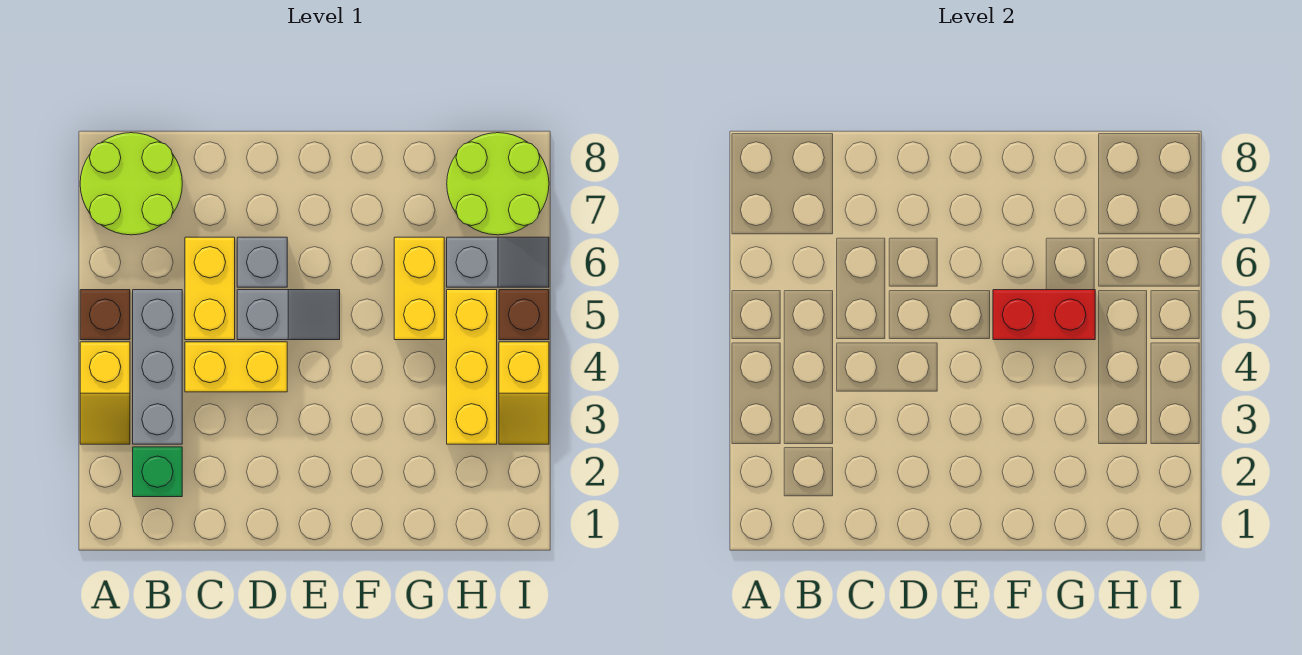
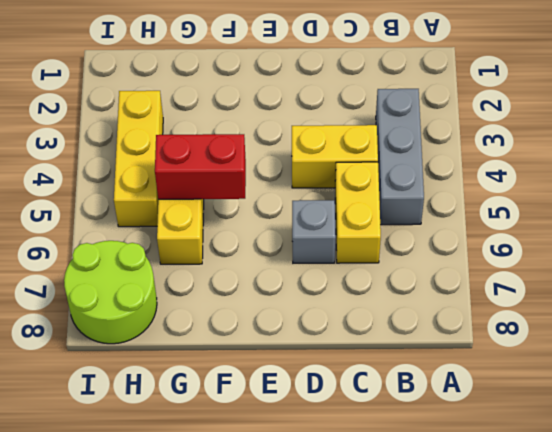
none -> yellow slope A3:A4 level 1 top 4
none -> brown brick A5 level 1
none -> lime round brick A7:B8 level 1

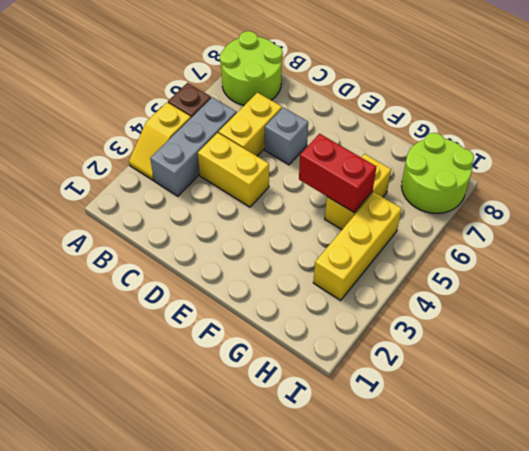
none -> green brick B2 level 1
none -> grey slope D5:E5 level 1 top D
none -> grey slope H6:I6 level 1 top H

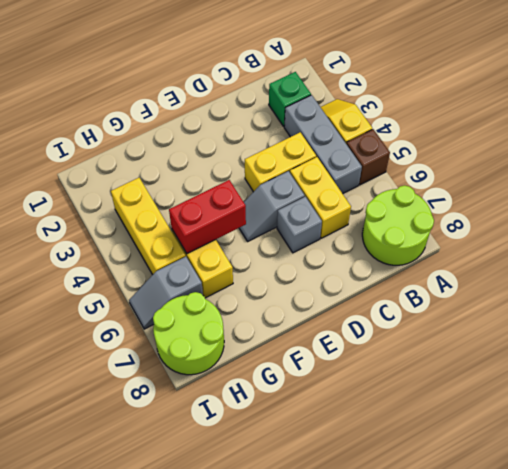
none -> yellow slope I3:I4 level 1 top 4
none -> brown brick I5 level 1

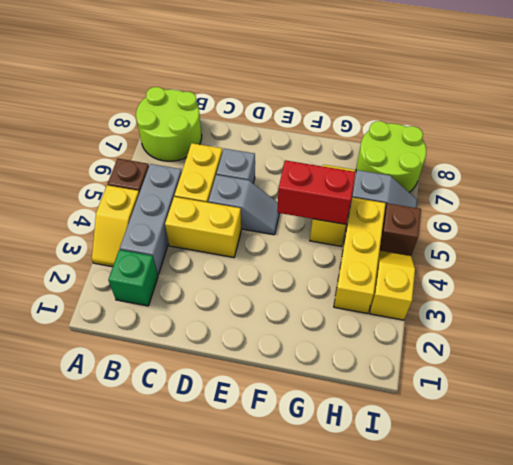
yellow slope I3:I4 level 1 top 3 -> yellow slope I3:I4 level 1 top 4

